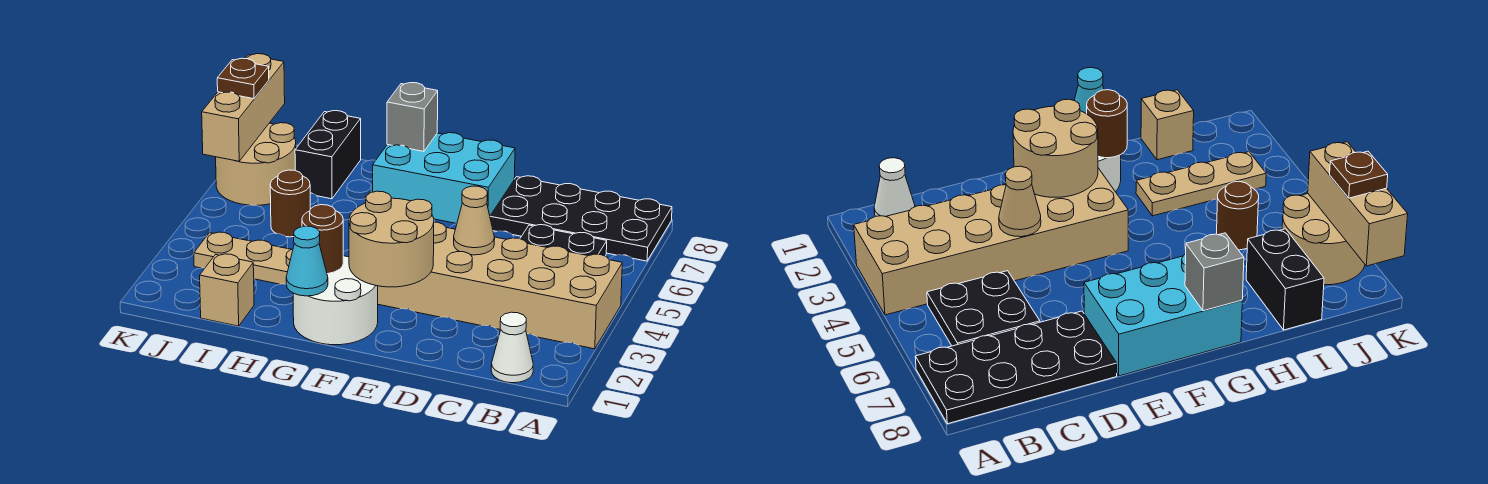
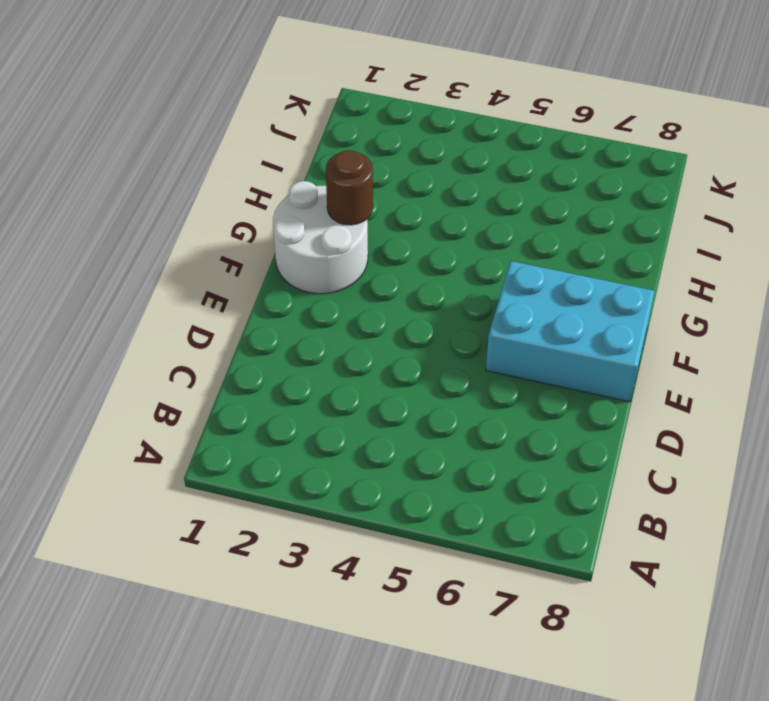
cyan brick E6:F8 level 1 -> cyan brick E7:G8 level 1
none -> tan brick A3:F4 level 1
none -> black plate A7:D8 level 1
none -> white cone B1 level 1

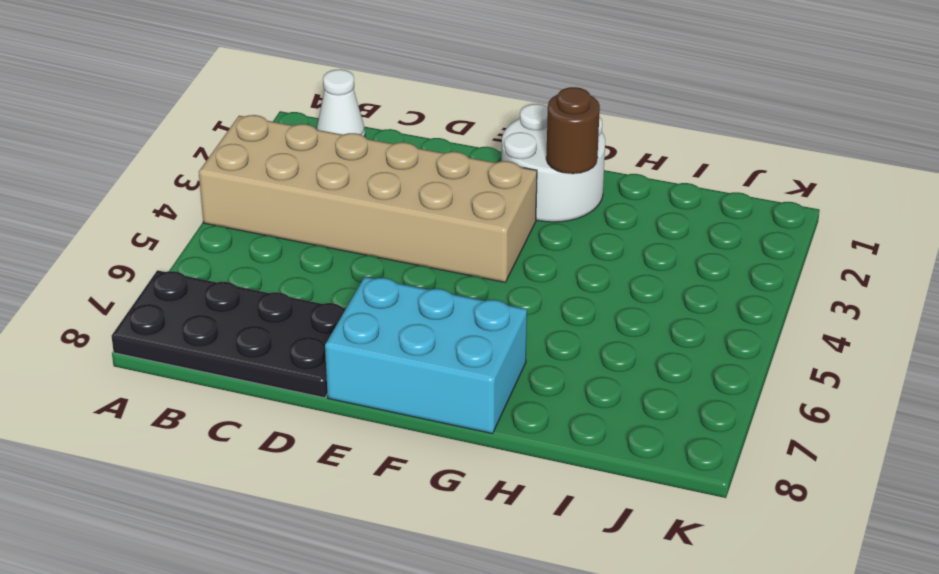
none -> black plate B5:C6 level 1
none -> tan plate H3:J3 level 1
none -> tan brick I1 level 1

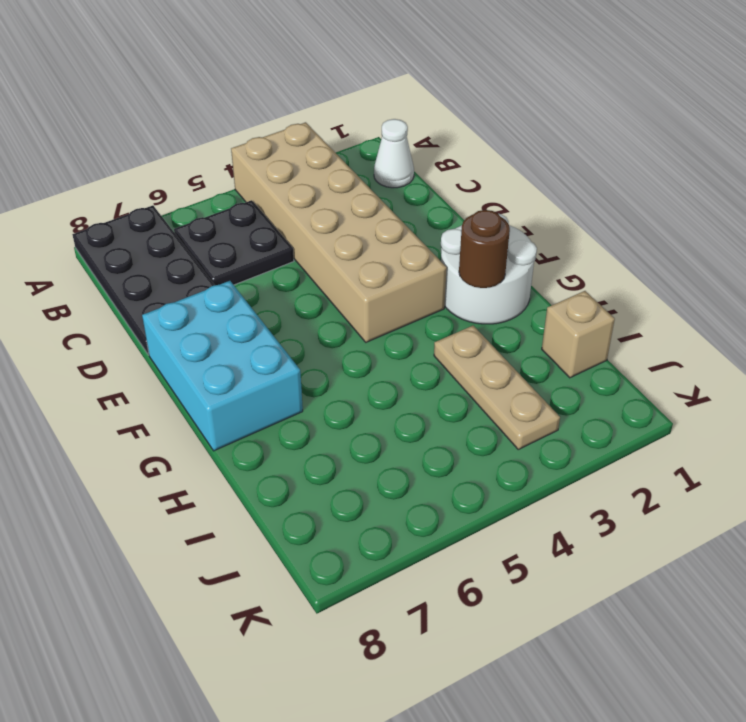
none -> brown round brick I5 level 1
none -> black brick I7:I8 level 1
none -> tan round brick J6:K7 level 1

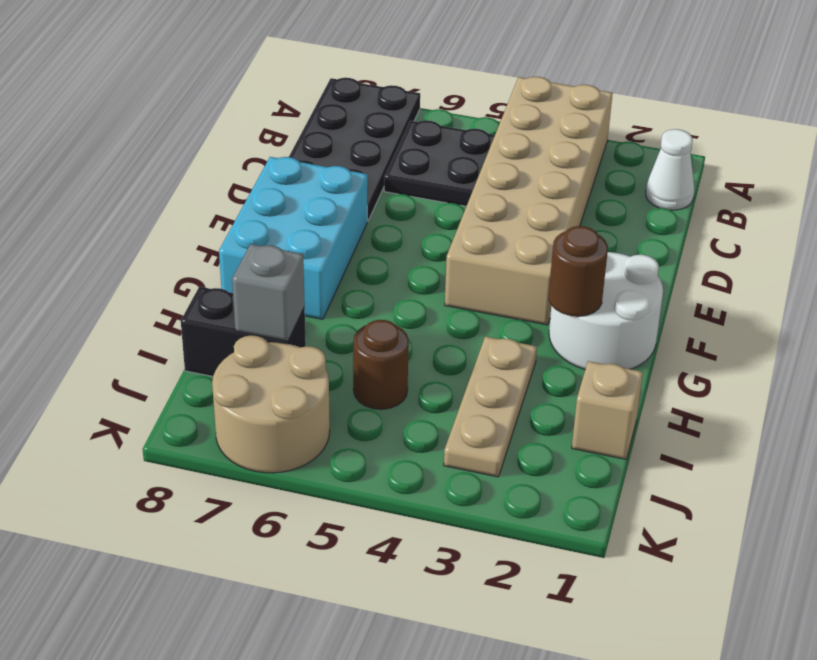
grey brick I7 level 2 -> grey brick G8 level 2
none -> tan cone D4 level 2
none -> tan round brick E2:F3 level 2
none -> cyan cone G1 level 2

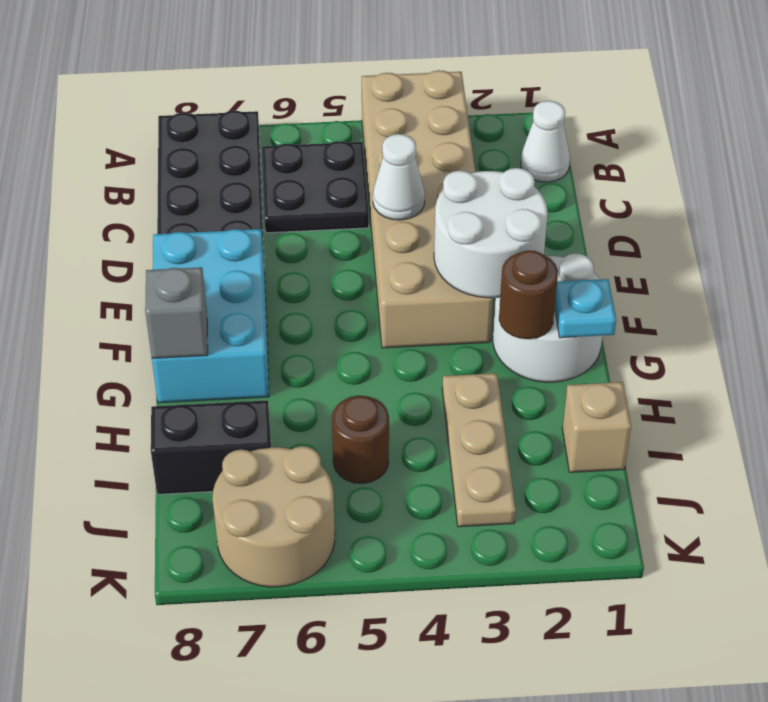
white cone D4 level 2 -> tan cone D4 level 2
white round brick E2:F3 level 2 -> tan round brick E2:F3 level 2
cyan plate G1 level 2 -> cyan cone G1 level 2
none -> tan brick K6:K8 level 2
none -> brown plate K7 level 3

